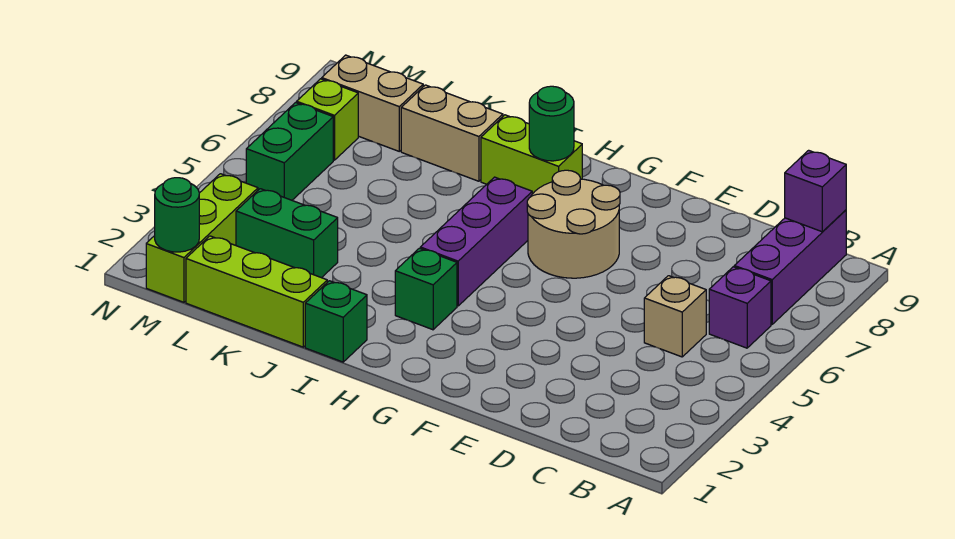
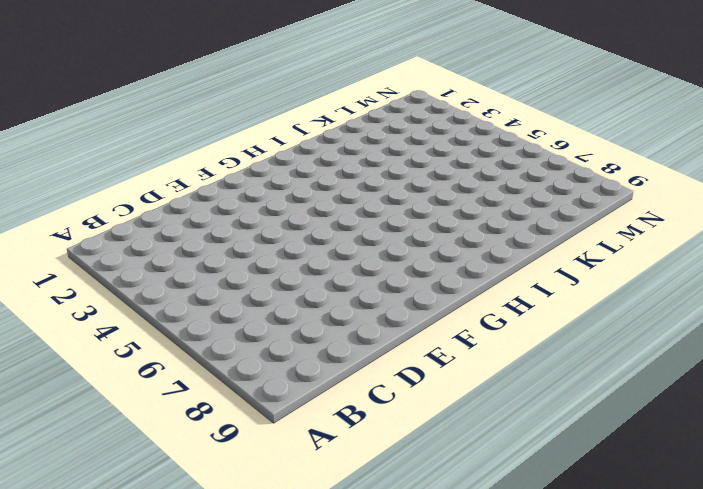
none -> purple brick B6 level 1
none -> purple brick B7:B9 level 1
none -> tan brick C5 level 1

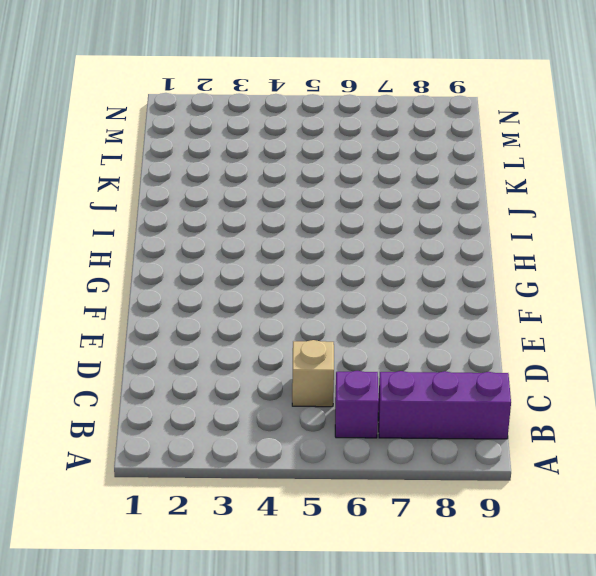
none -> tan round brick F6:G7 level 1
none -> green brick H3 level 1
none -> purple brick H4:H6 level 1

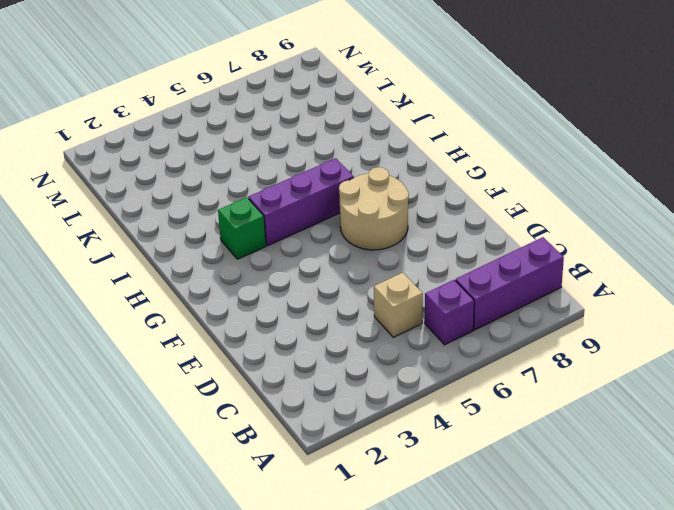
none -> lime brick H8:I8 level 1
none -> green brick I1 level 1
none -> lime brick J1:L1 level 1

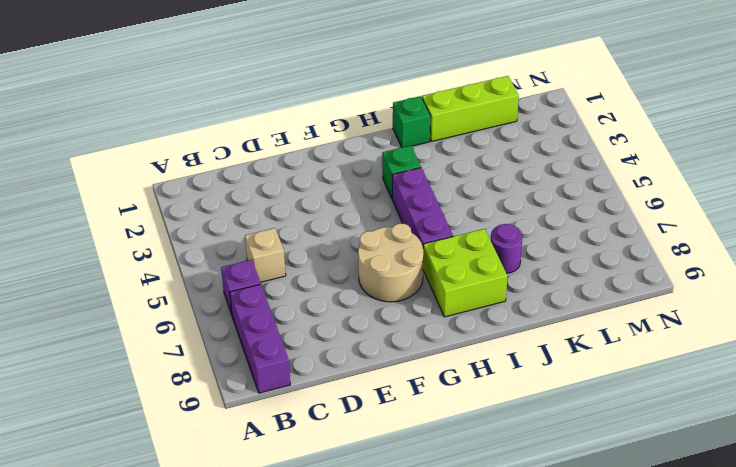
lime brick H7:I8 level 1 -> lime brick H8:I8 level 1
purple round brick J7 level 1 -> none
none -> tan brick J8:K8 level 1
none -> green brick K3:L3 level 1
none -> tan brick L8:M8 level 1

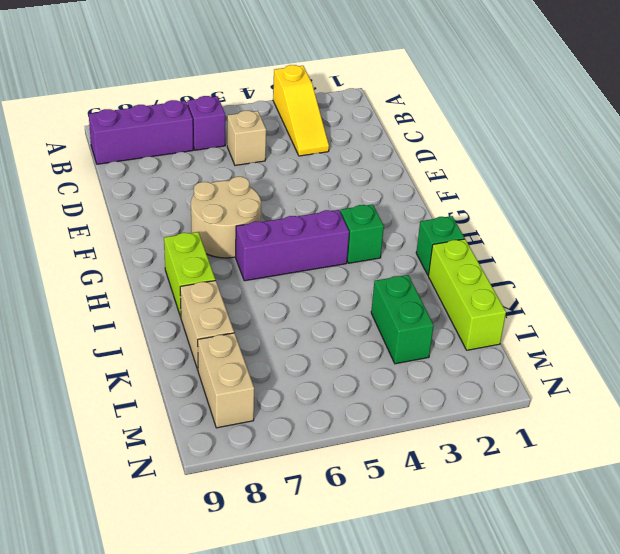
yellow slope A3:C3 level 1 top A -> none
none -> lime brick M1:M3 level 1
none -> green brick M5:M6 level 1
none -> lime brick M7 level 1

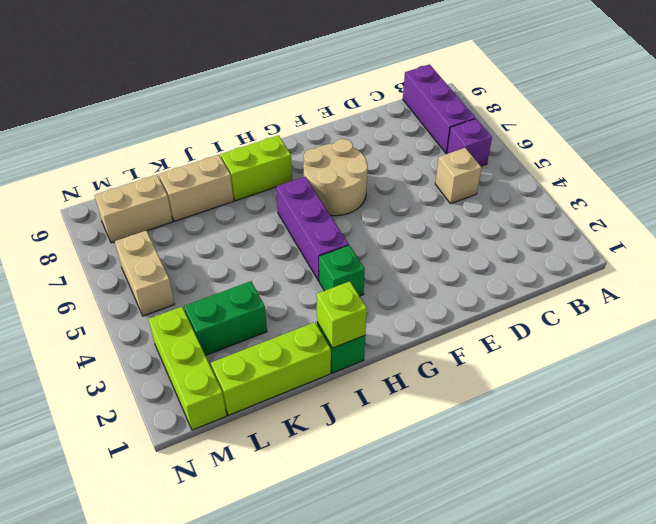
lime brick I1 level 2 -> lime brick M7 level 1
tan brick M5:M6 level 1 -> green brick M5:M6 level 1
none -> purple brick B9 level 2
none -> green round brick H8 level 2
none -> green round brick M1 level 2

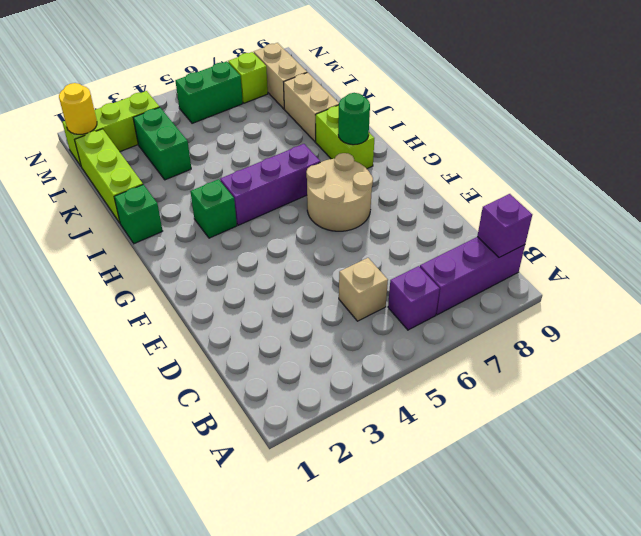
yellow round brick M1 level 2 -> green round brick M1 level 2

